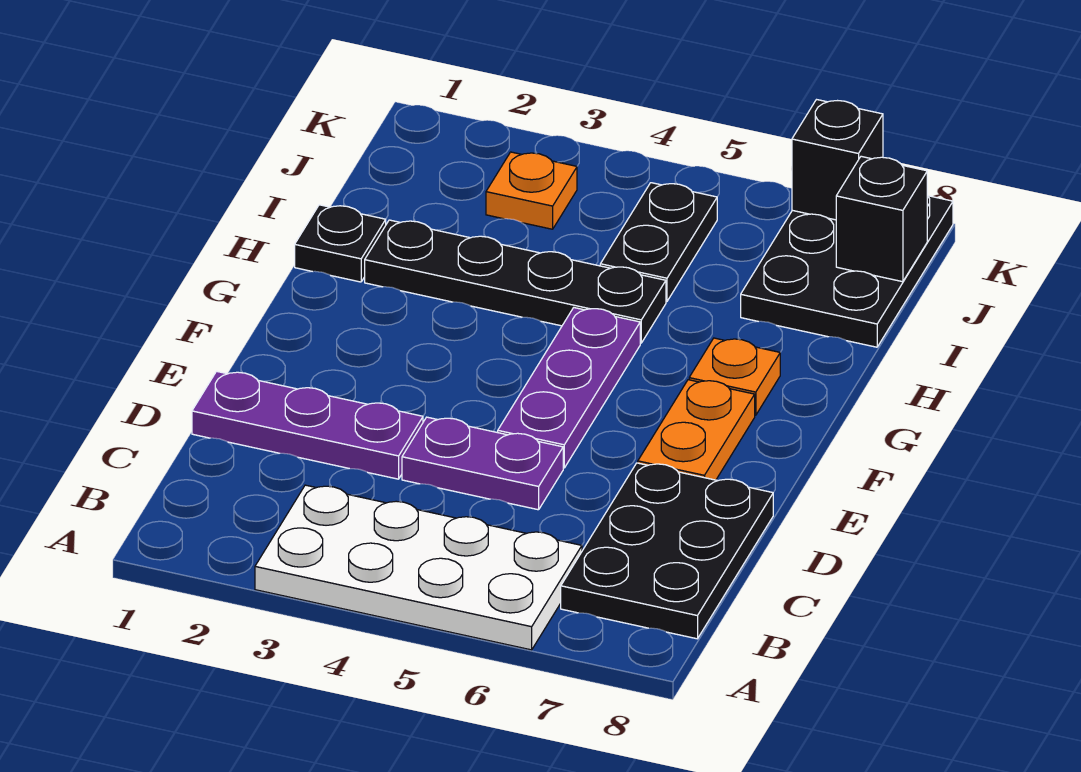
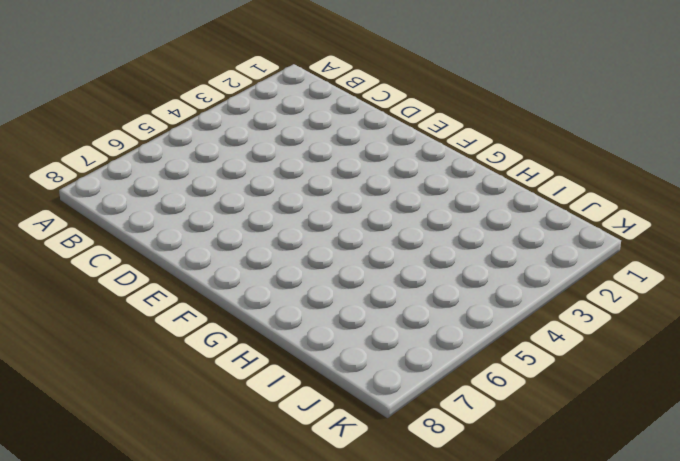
none -> white plate A3:B6 level 1
none -> black plate B7:D8 level 1
none -> purple plate D1:D3 level 1

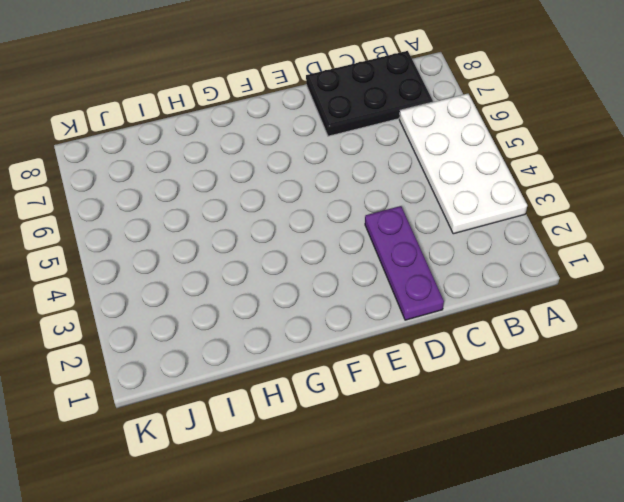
none -> purple plate D4:D5 level 1
none -> purple plate E5:G5 level 1
none -> orange plate E7:F7 level 1

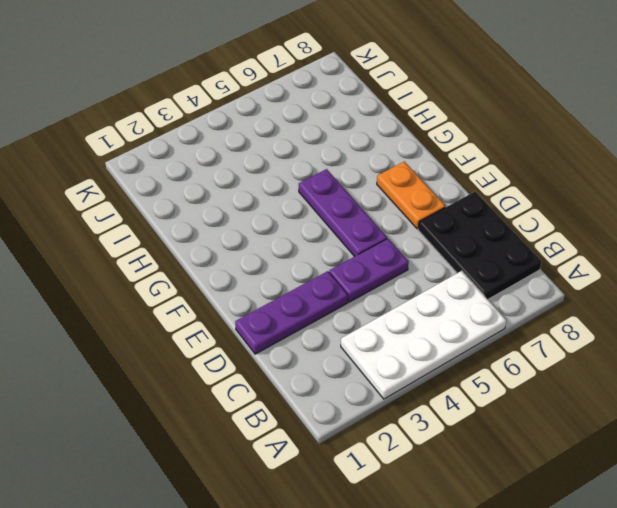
none -> orange plate G7 level 1
none -> black plate H1 level 1
none -> black plate H2:H5 level 1

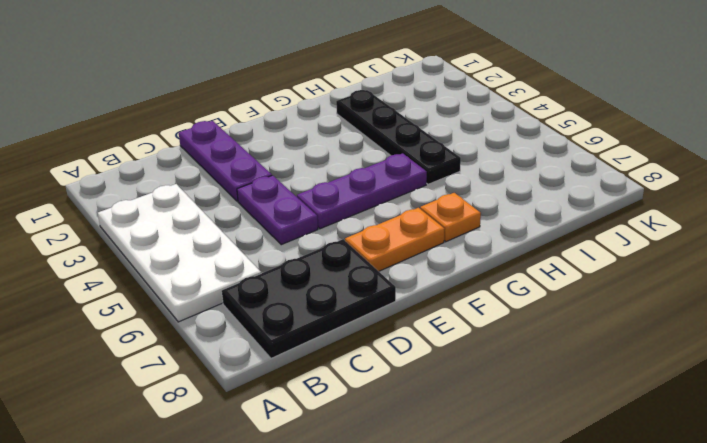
none -> black plate H1 level 1
none -> black plate I5:J5 level 1
none -> black plate I7:K8 level 1

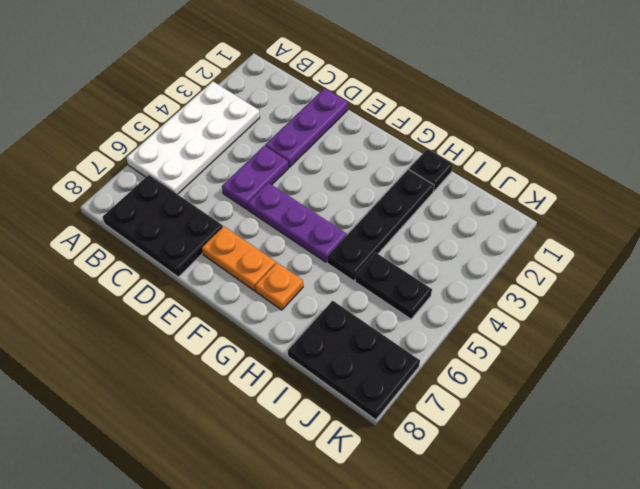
none -> orange plate J3 level 1
none -> black brick J8 level 2
none -> black brick K7 level 2

